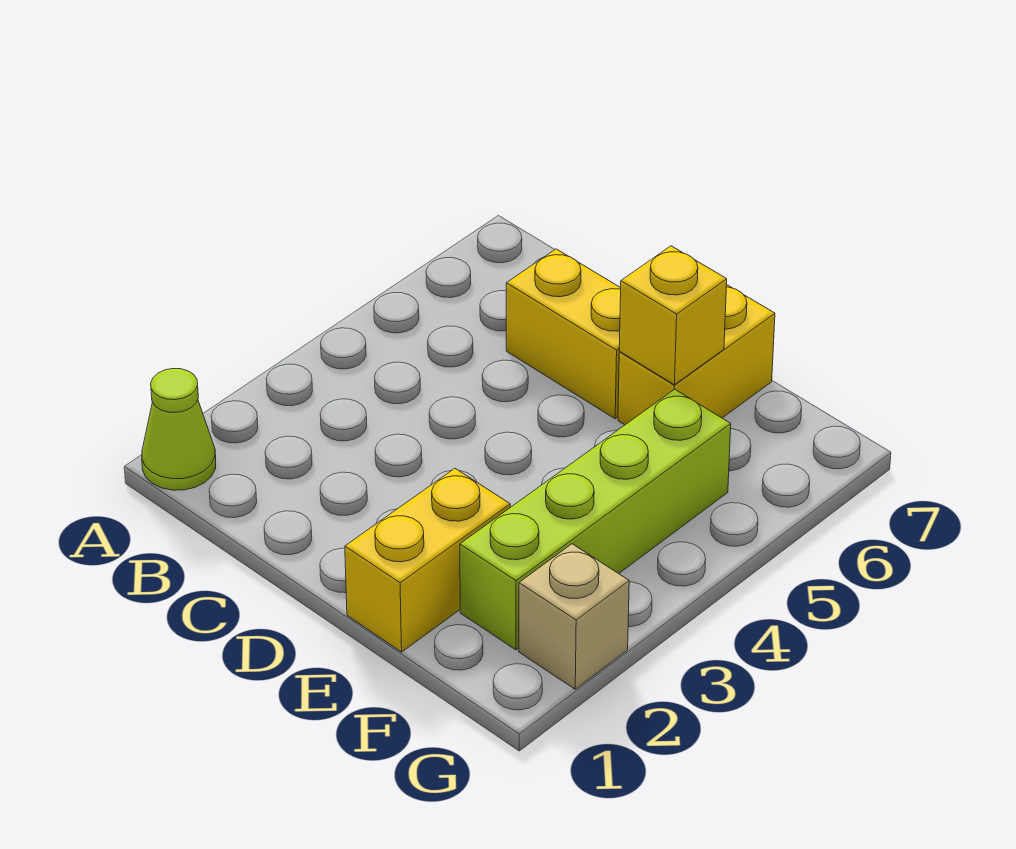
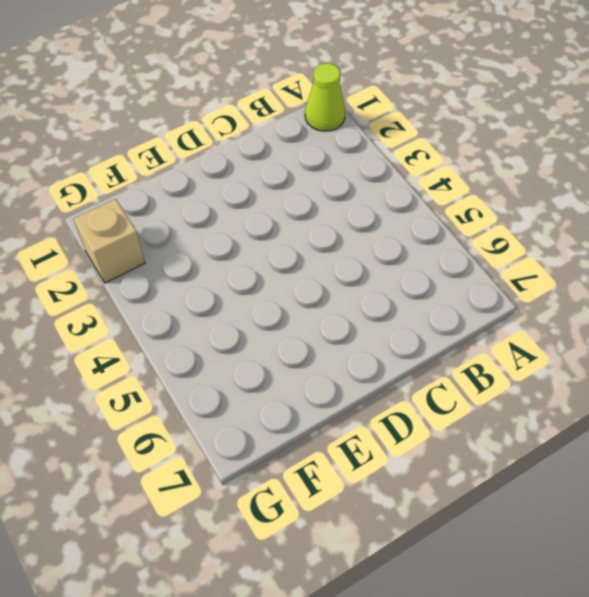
none -> yellow brick C6:D6 level 1
none -> yellow brick E1:E2 level 1

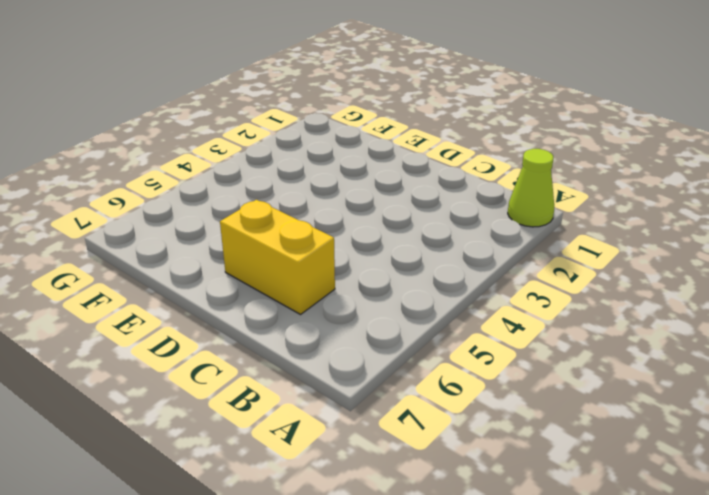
none -> yellow brick E1:E2 level 1
none -> yellow brick E6:E7 level 1

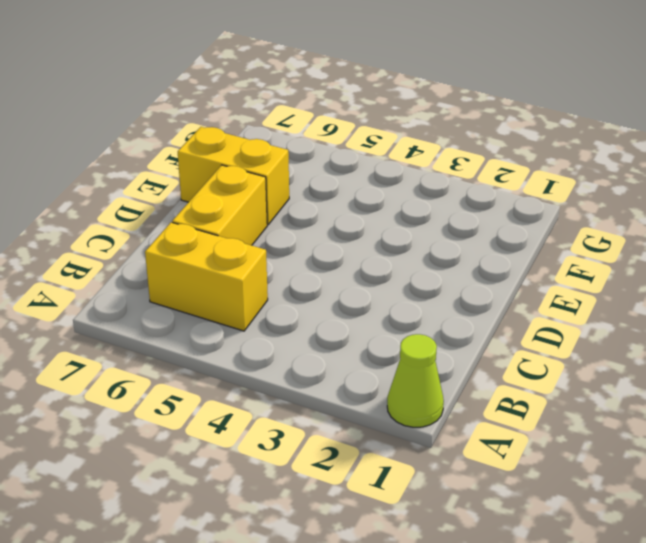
yellow brick B5:B6 level 1 -> yellow brick E1:E2 level 1
none -> lime brick F2:F5 level 1
none -> tan brick G2 level 1

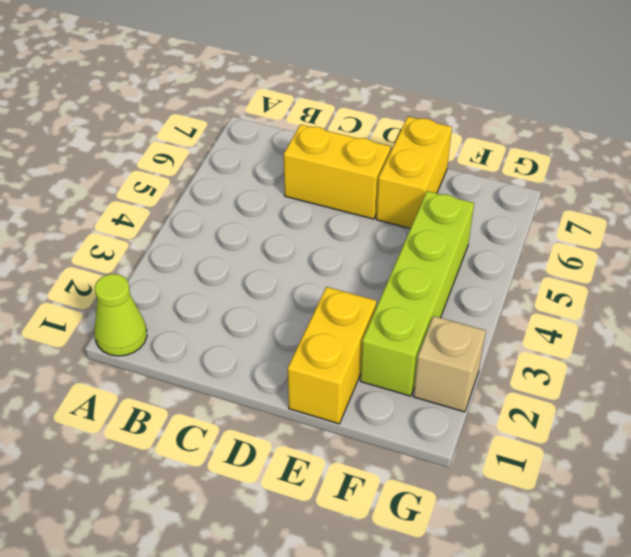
none -> yellow brick E6 level 2

